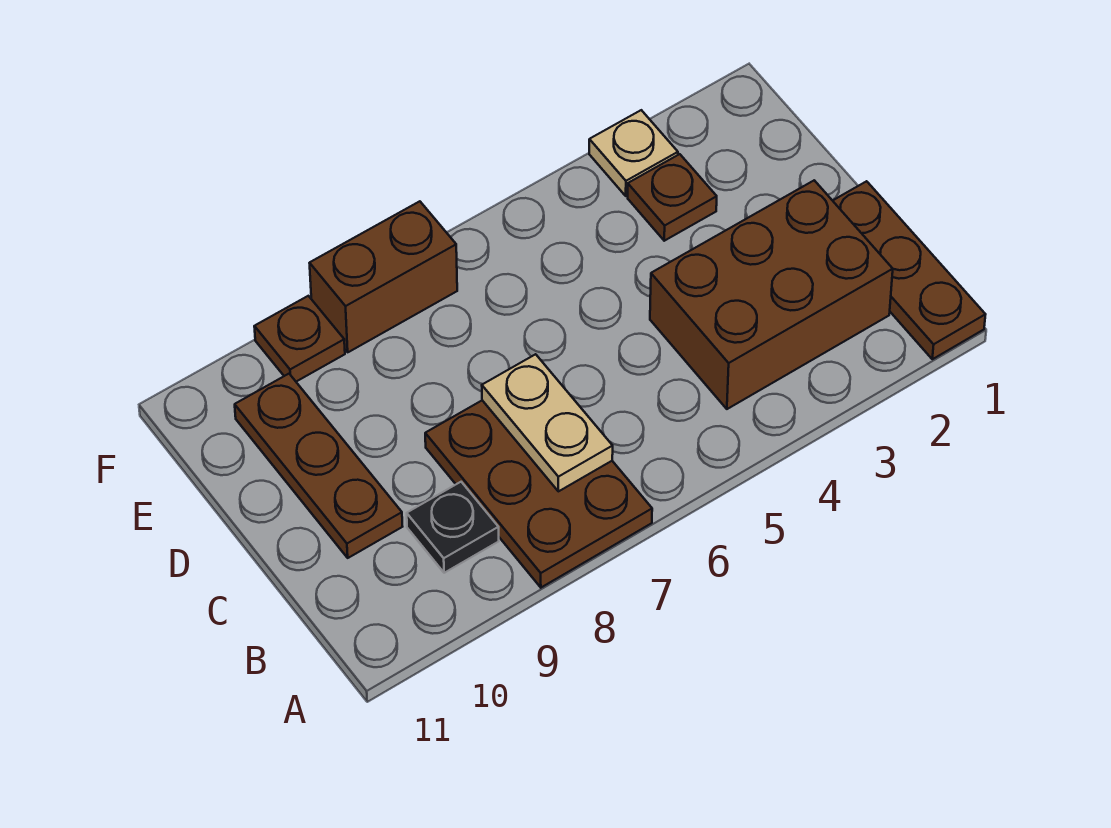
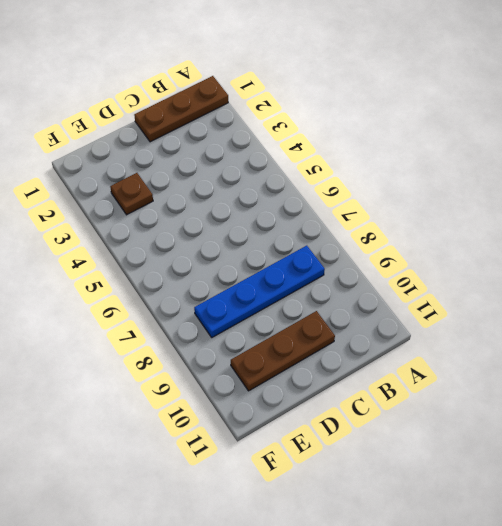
blue plate B8:E8 level 1 -> brown plate A7:C8 level 1
none -> brown brick B2:C4 level 1
none -> black plate B9 level 1

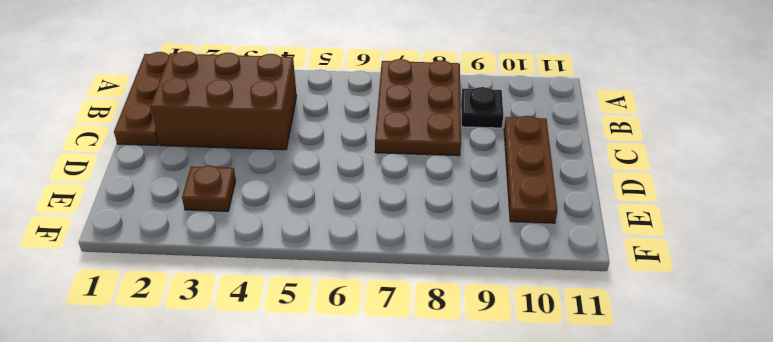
none -> tan plate F3 level 1
none -> brown brick F7:F8 level 1

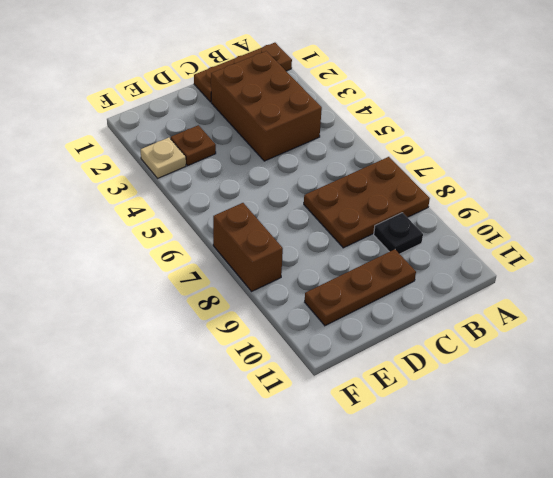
none -> brown plate F9 level 1
none -> tan plate B7:C7 level 2

